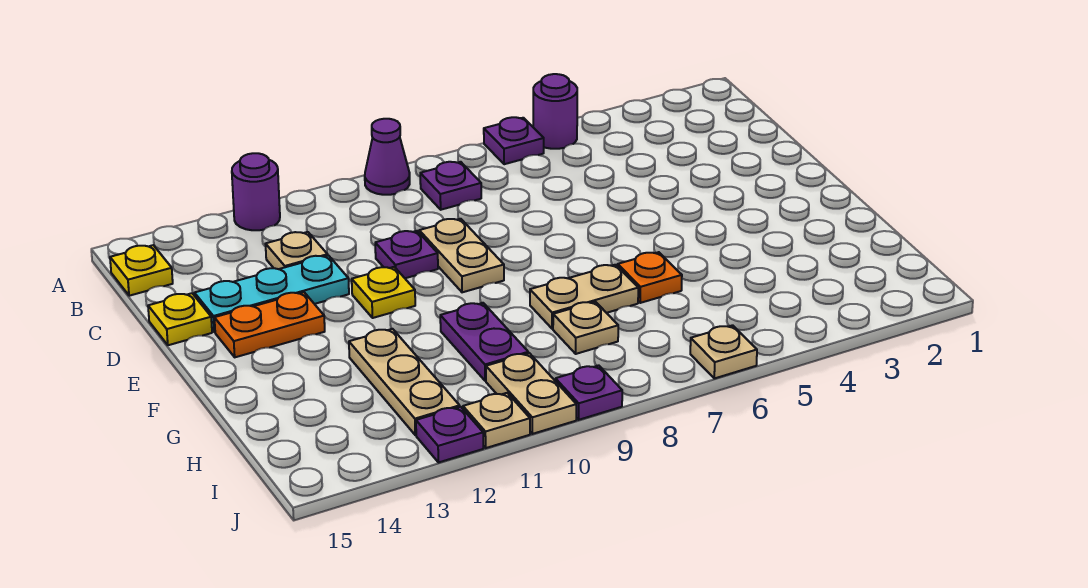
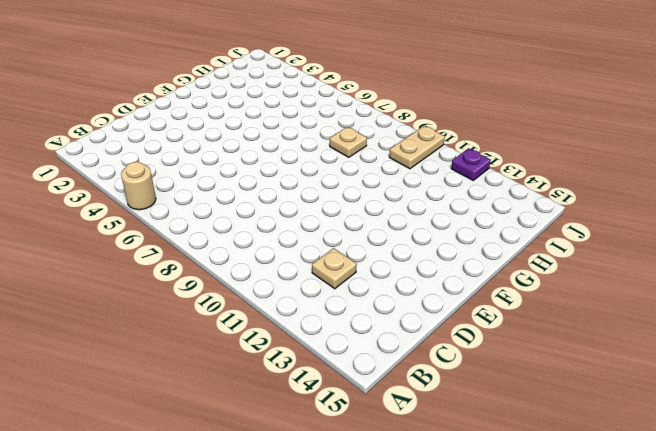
tan round brick A5 level 1 -> purple round brick A5 level 1
none -> purple plate A6 level 1
none -> purple cone A9 level 1
none -> purple round brick A12 level 1

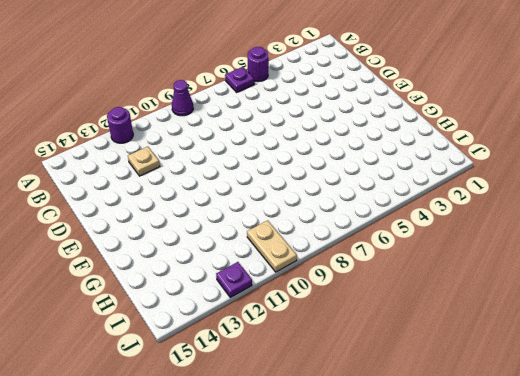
none -> purple plate B8 level 1
none -> yellow plate B15 level 1
none -> tan plate D9:E9 level 1

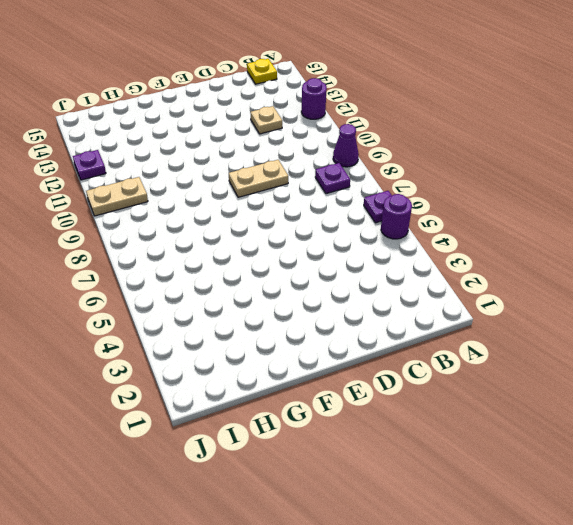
none -> purple plate D10 level 1
none -> cyan plate D12:D14 level 1
none -> yellow plate D15 level 1

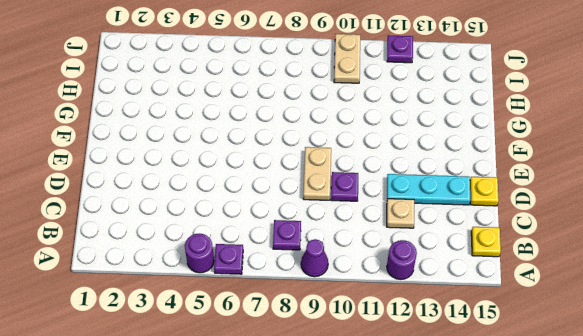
none -> yellow plate E11 level 1
none -> orange plate E13:E14 level 1
none -> orange plate G6 level 1

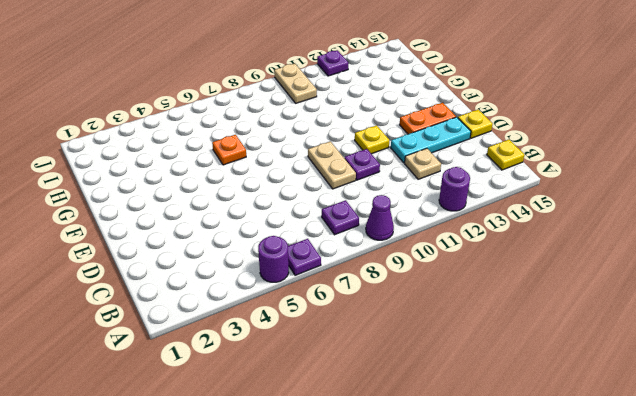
none -> tan plate G7:G8 level 1
none -> purple plate G10:H10 level 1
none -> tan plate G12:I12 level 1

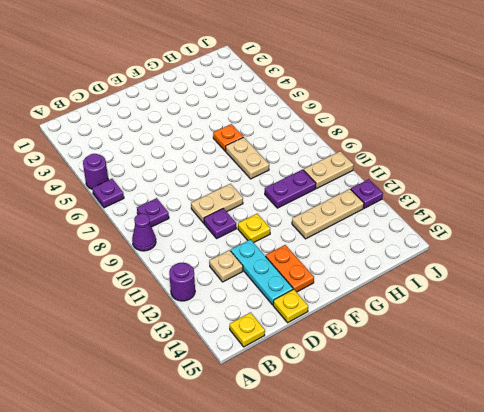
none -> tan plate H8 level 1
none -> tan plate J6 level 1
none -> purple plate J9 level 1

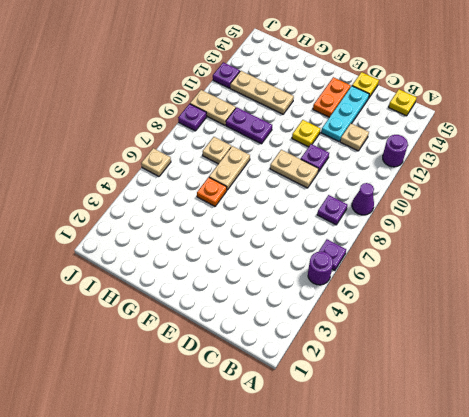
none -> tan plate J11 level 1

